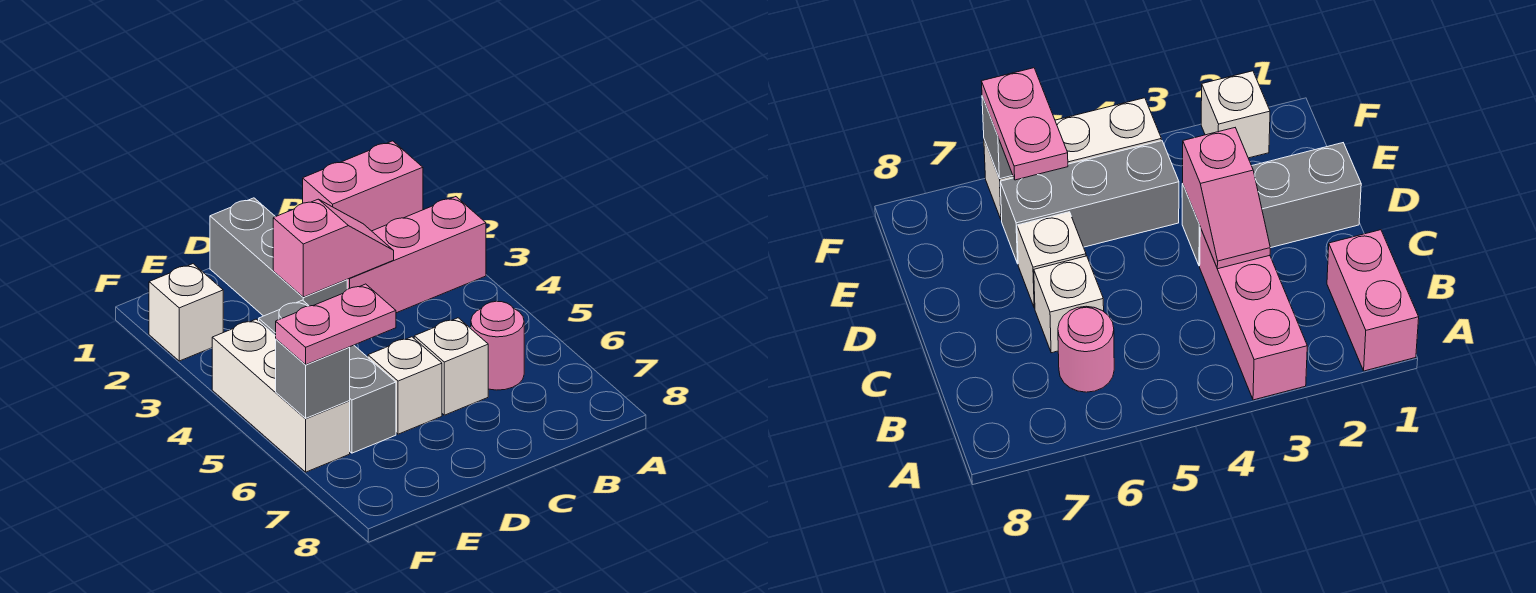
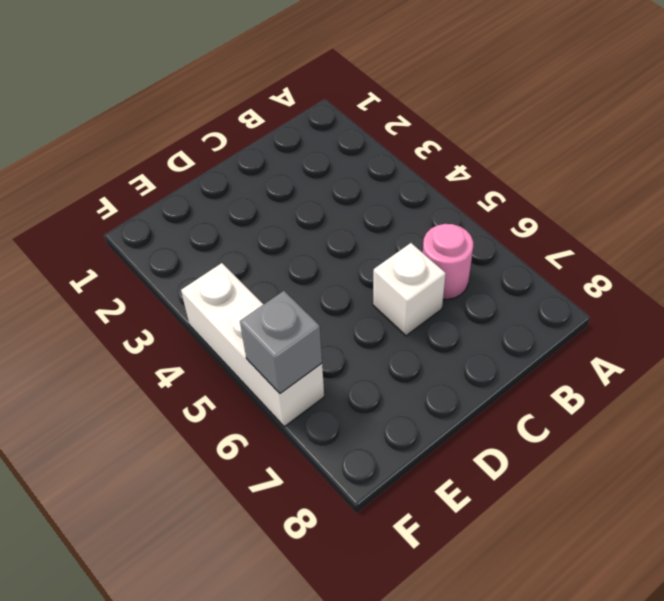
none -> pink brick A1:B1 level 1
none -> pink brick A3:C3 level 1
none -> grey brick D1:D3 level 1

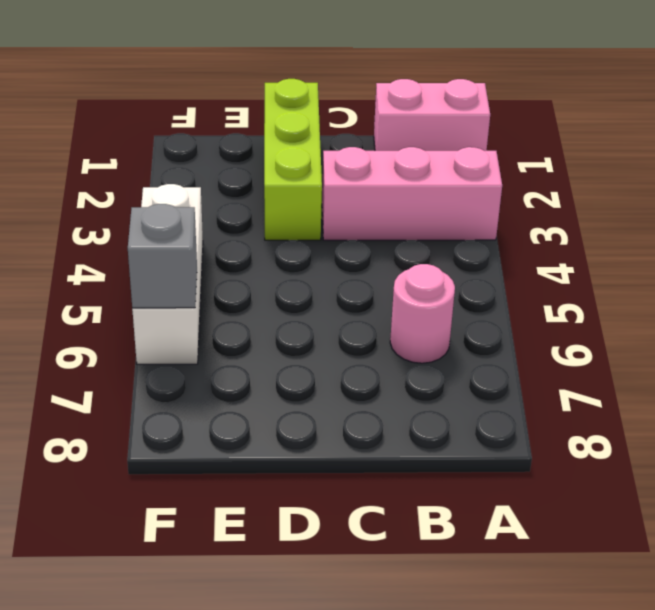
lime brick D1:D3 level 1 -> grey brick D1:D3 level 1
none -> white brick C6 level 1
none -> white brick D6 level 1
none -> grey brick E4:E6 level 1

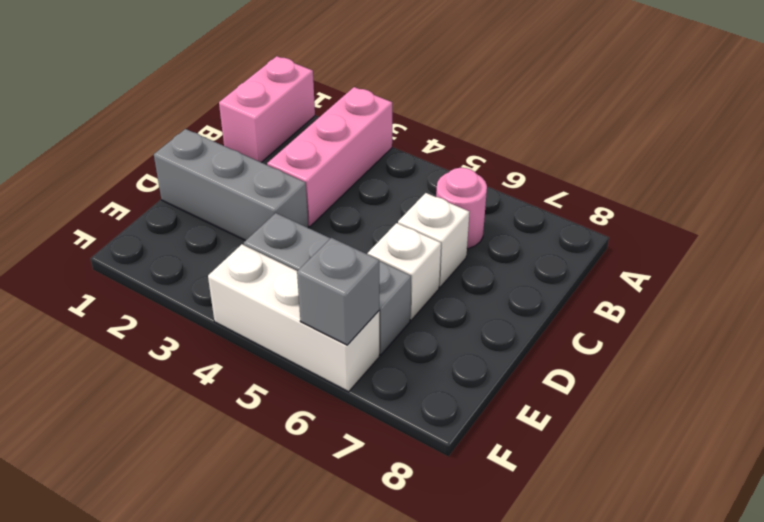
none -> white brick F2 level 1
none -> pink slope C3:D3 level 2 top D
none -> pink plate E6:F6 level 3

